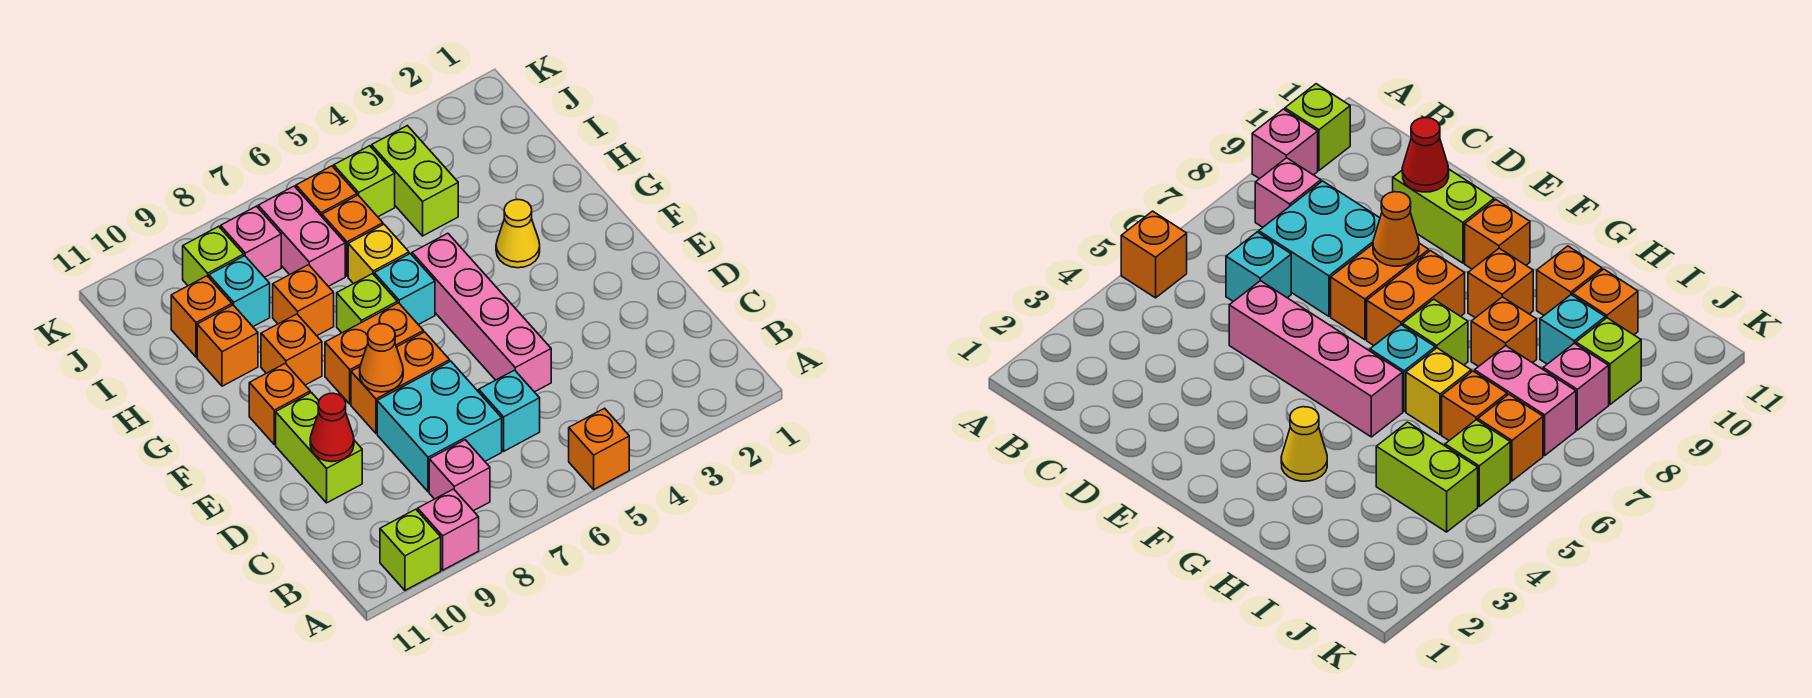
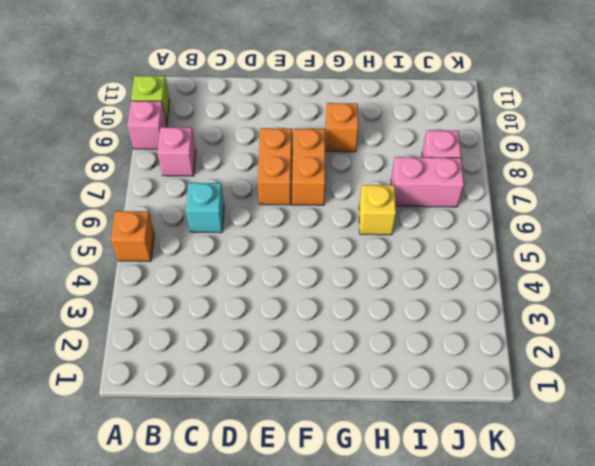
none -> cyan brick C7:D8 level 1
none -> pink brick D5:G5 level 1
none -> lime brick D10:E10 level 1

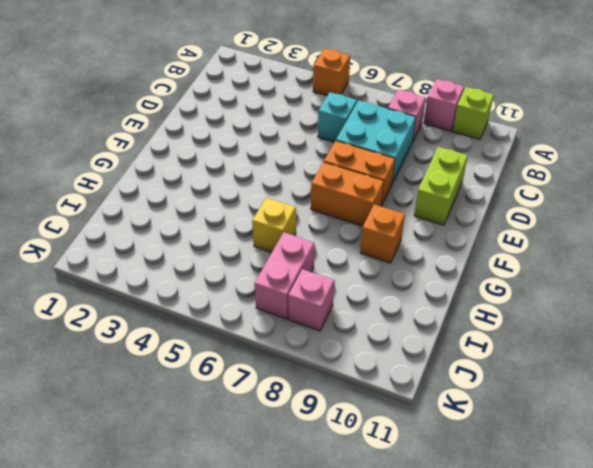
none -> pink brick D5:G5 level 1
none -> orange brick F10 level 1
none -> yellow cone G3 level 1

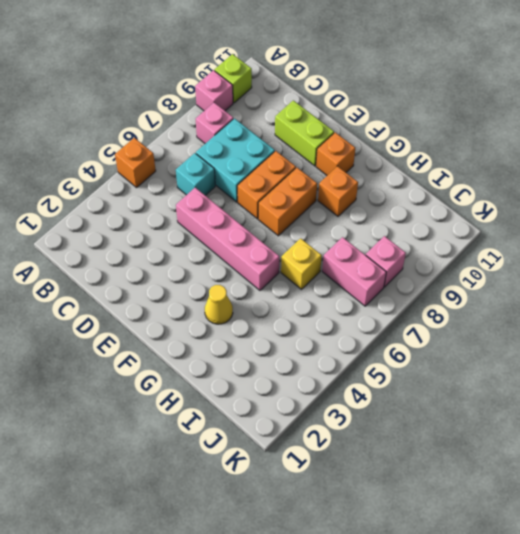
none -> cyan brick G6 level 1
none -> lime brick G7 level 1
none -> orange brick H8 level 1

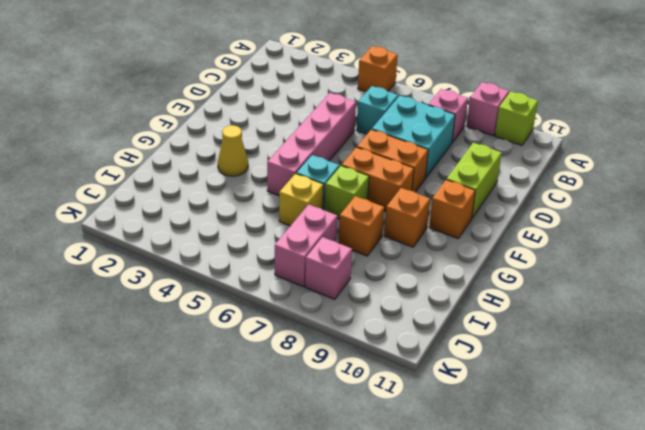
none -> orange brick H10 level 1
none -> lime brick I4:J4 level 1
none -> orange brick I6 level 1

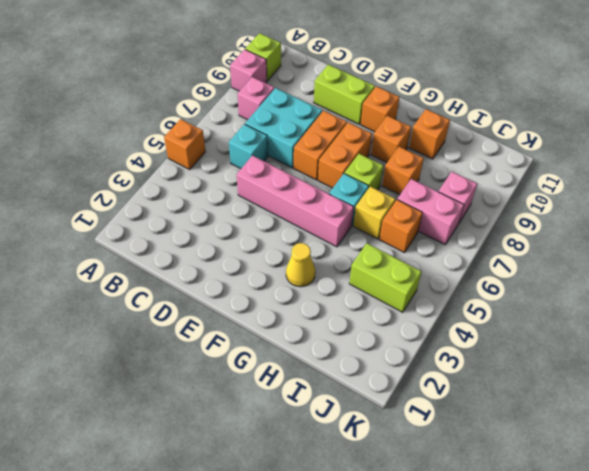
none -> cyan brick I9 level 1
none -> orange brick I10 level 1
none -> lime brick J5 level 1

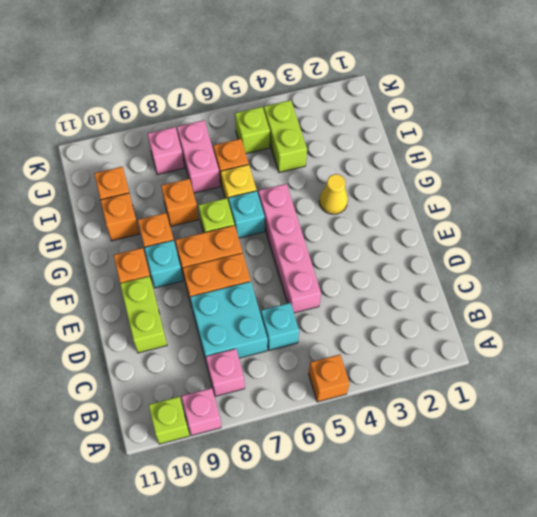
cyan brick F9 level 1 -> cyan brick I9 level 1
none -> orange brick J6 level 1
none -> lime brick J9 level 1
none -> red cone D10 level 2

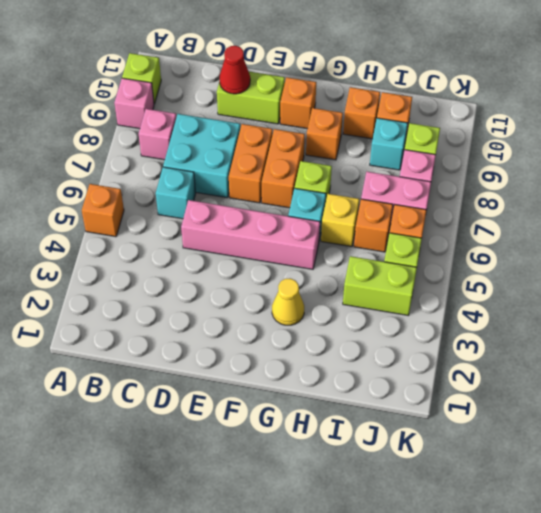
none -> orange brick H8 level 1
none -> orange cone E8 level 2

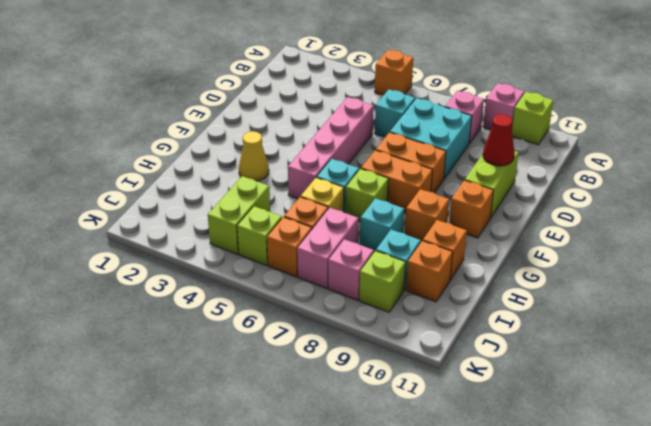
cyan brick H8 level 1 -> orange brick H8 level 1
none -> orange cone E8 level 2

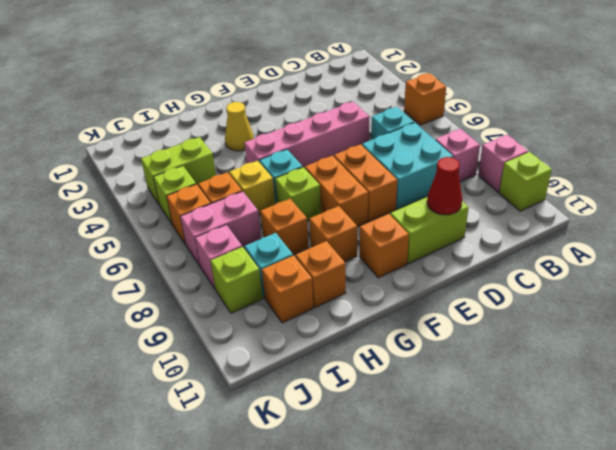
none -> orange cone E8 level 2

